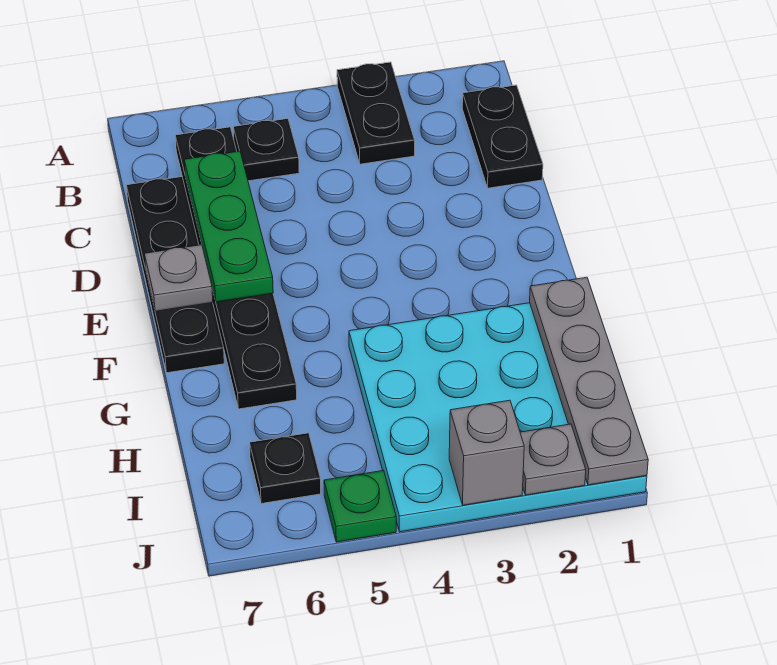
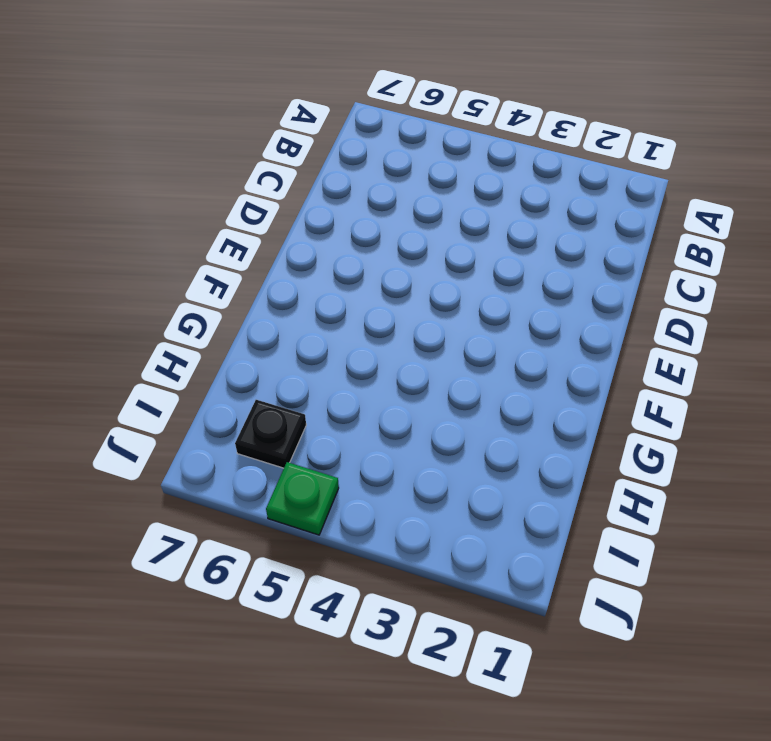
none -> black plate A3:B3 level 1
none -> black plate B1:C1 level 1
none -> black plate B5 level 1

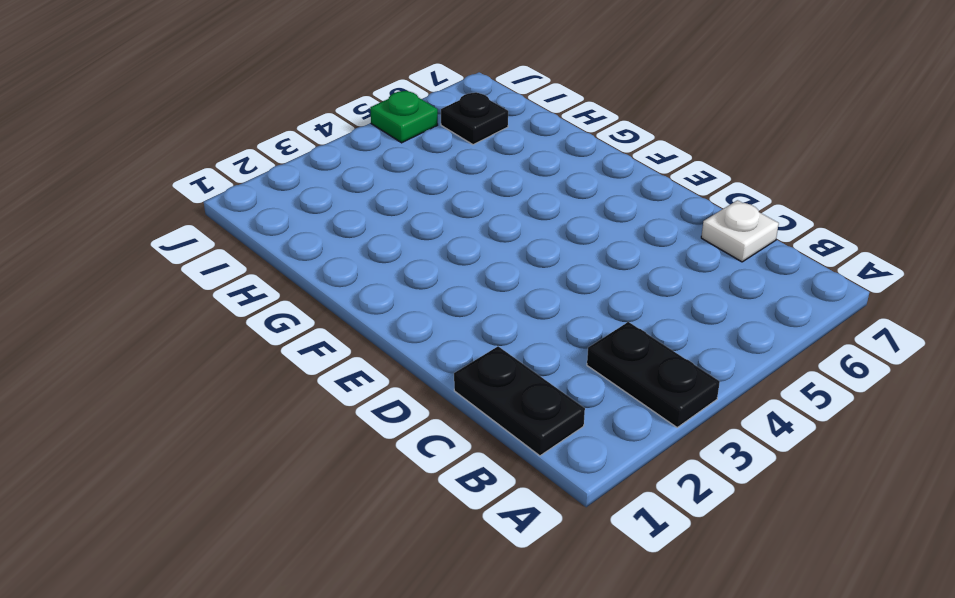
white plate C7 level 1 -> black plate C7:F7 level 1
none -> black plate B5 level 1
none -> black plate B6:G6 level 1
none -> cyan plate G1:J4 level 1

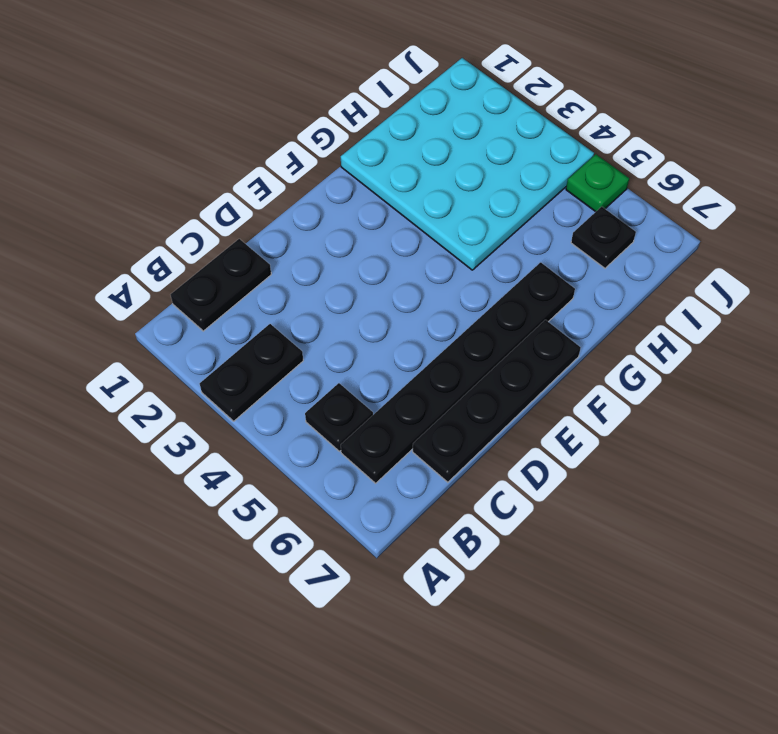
none -> green plate C6:E6 level 2
none -> grey plate E7 level 2
none -> grey plate G1:J1 level 2

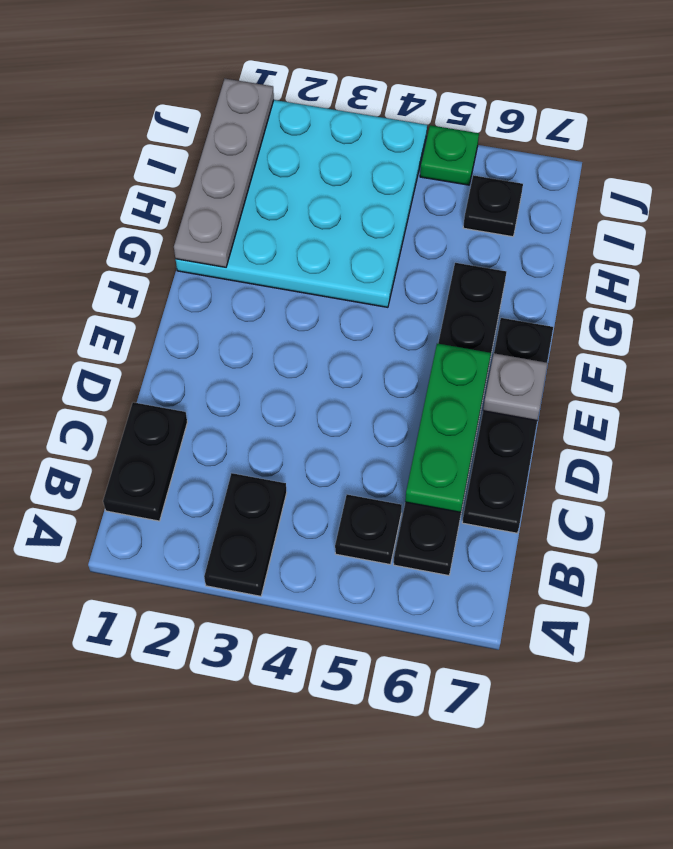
none -> grey plate J2 level 2
none -> grey brick J3 level 2

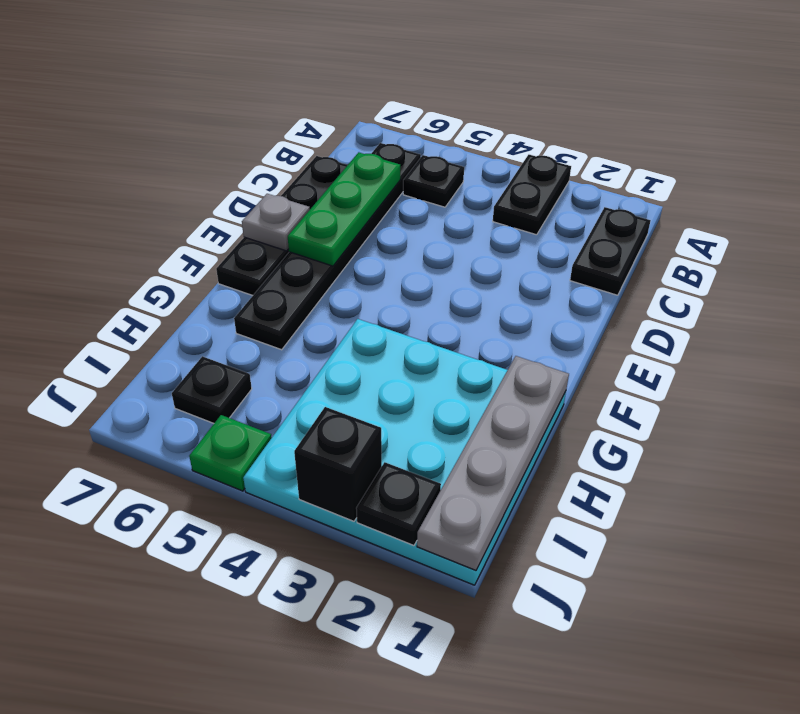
black plate J2 level 2 -> grey plate J2 level 2
black brick J3 level 2 -> grey brick J3 level 2

